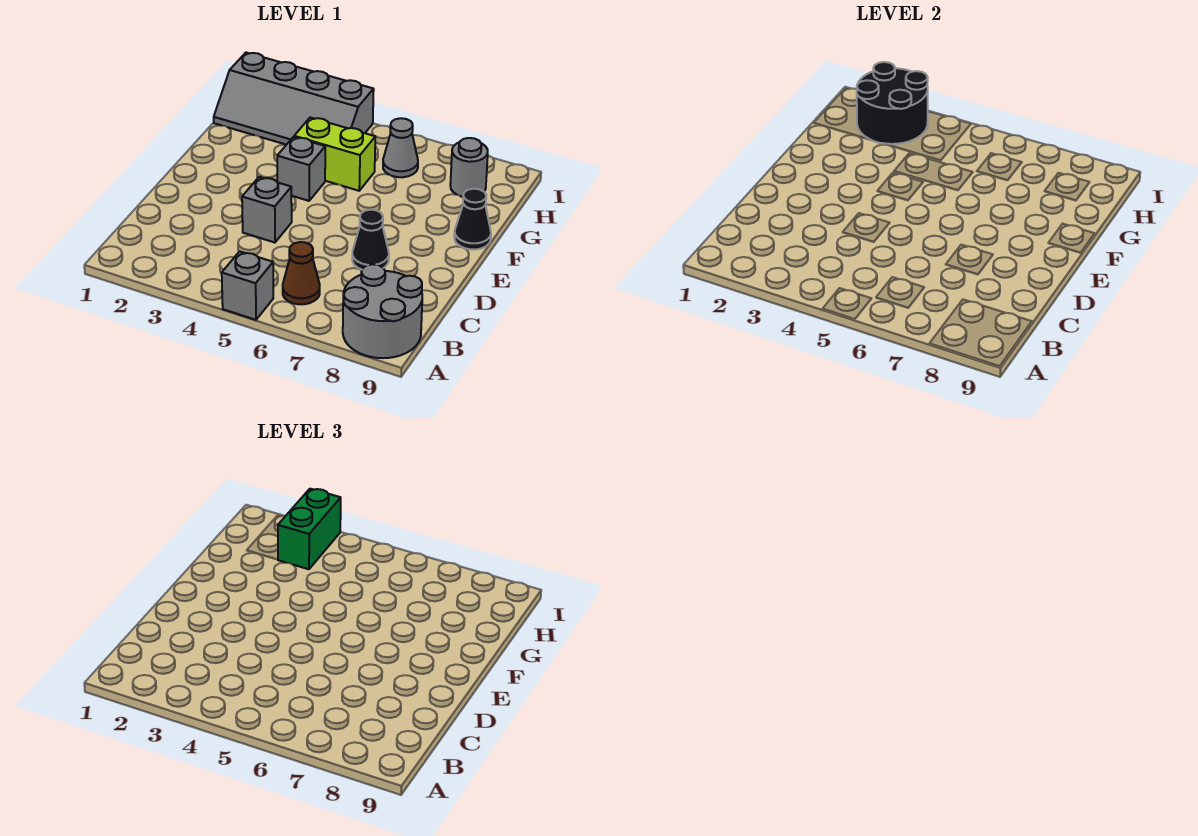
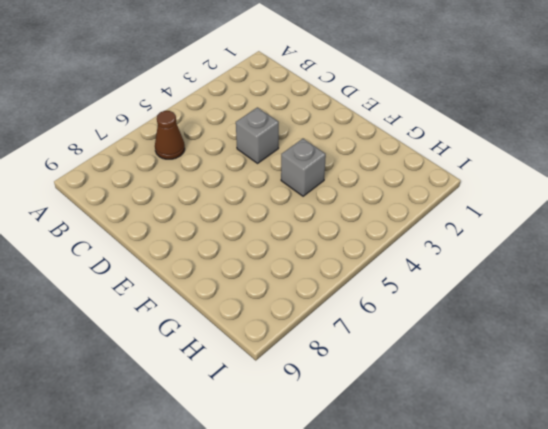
none -> grey brick A5 level 1
none -> grey round brick A8:B9 level 1
none -> black cone D7 level 1

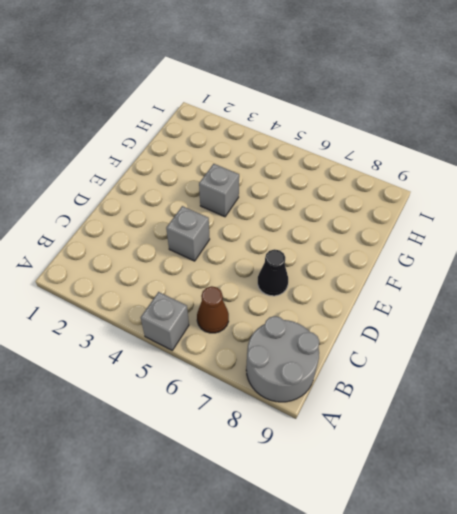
none -> black cone F9 level 1
none -> lime brick G4:G5 level 1
none -> grey slope H1:I4 level 1 top I

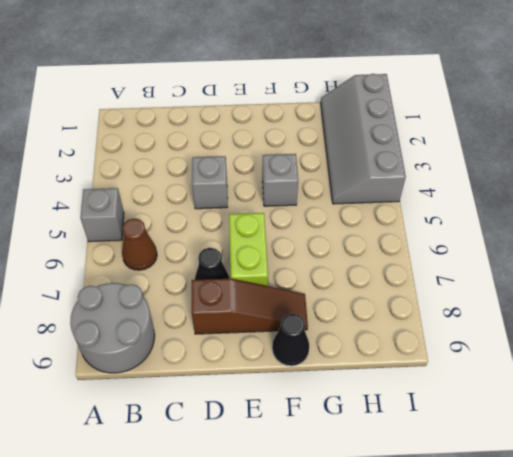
brown slope D8:F8 level 1 top D -> none
lime brick E6:E7 level 1 -> lime brick G4:G5 level 1
none -> grey cone H6 level 1
none -> grey round brick H8 level 1
none -> black round brick H2:I3 level 2

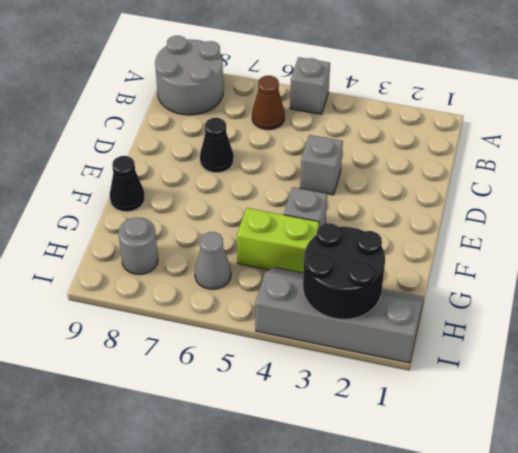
none -> green brick H3:I3 level 3

